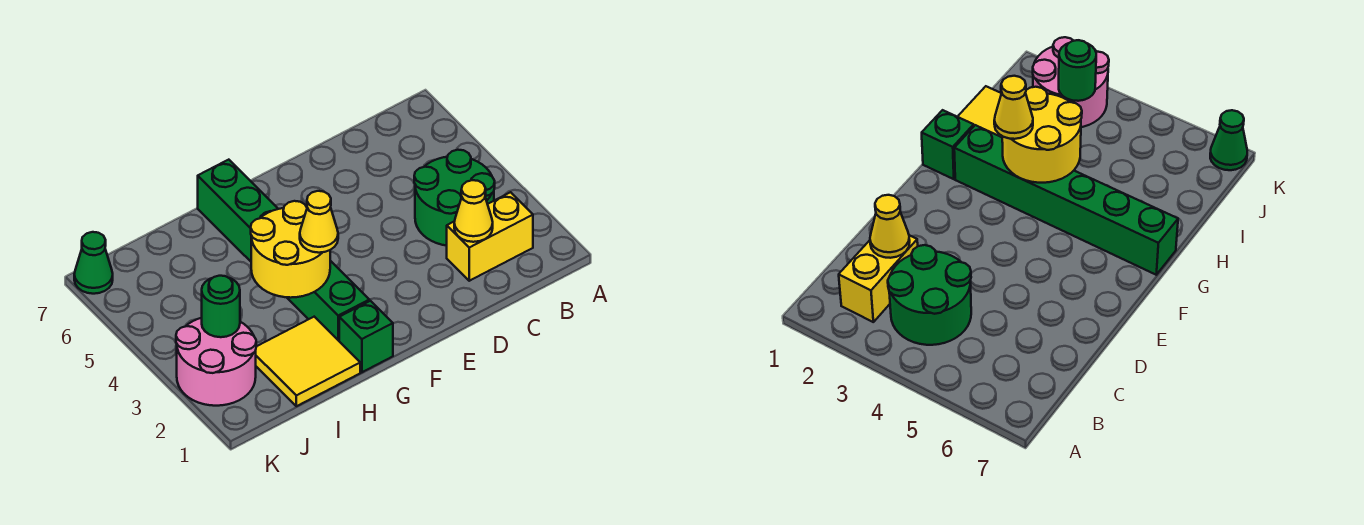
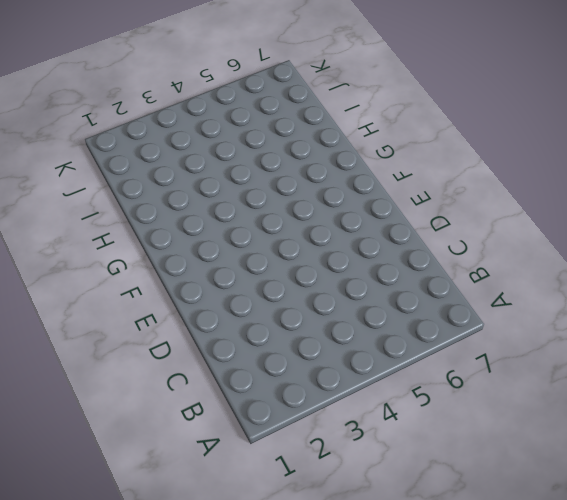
none -> yellow brick B2:C2 level 1
none -> green round brick B3:C4 level 1

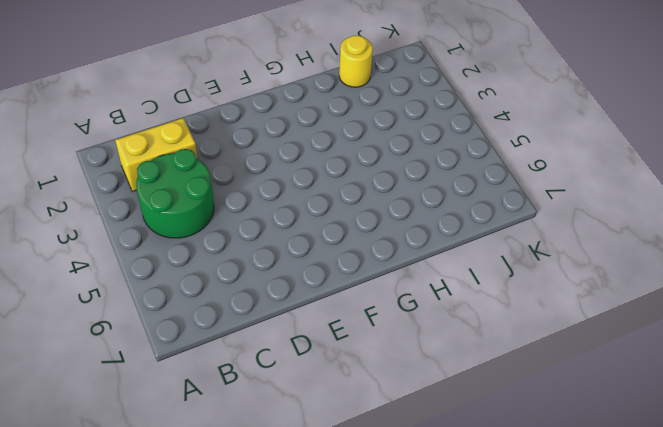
yellow round brick I1 level 1 -> yellow tile H1:I2 level 1
none -> green brick G1 level 1
none -> green brick G2:G7 level 1

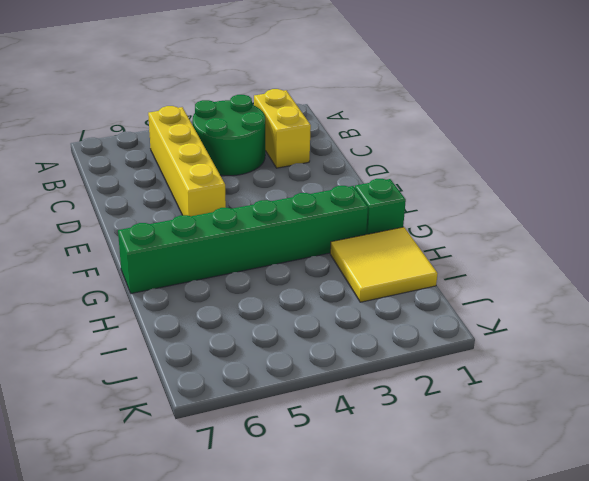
yellow brick B5:E5 level 1 -> none
none -> pink round brick J2:K3 level 1
none -> green cone K7 level 1

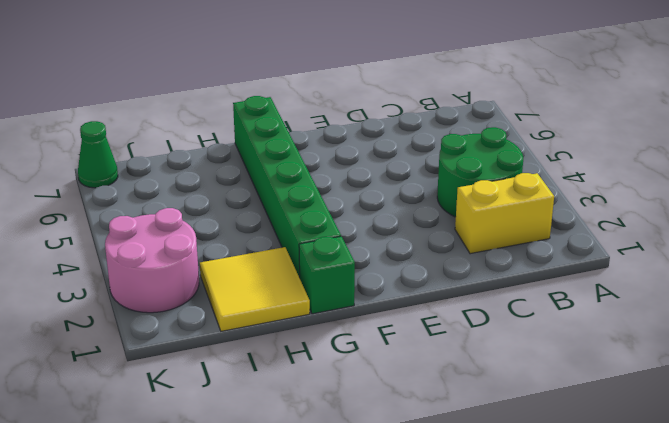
none -> yellow cone C2 level 2
none -> yellow round brick G3:H4 level 2

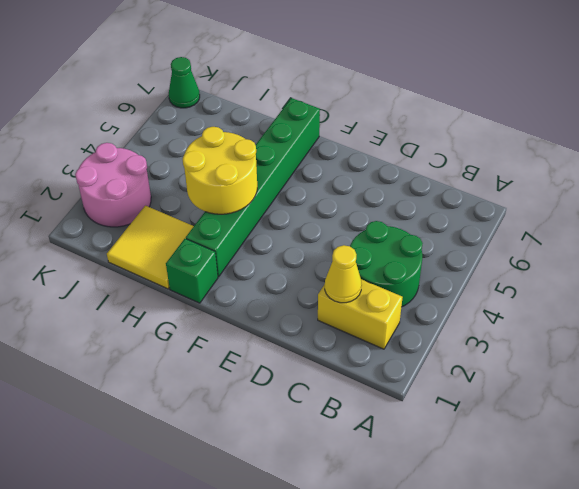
none -> green round brick J3 level 2
none -> yellow cone G3 level 3

